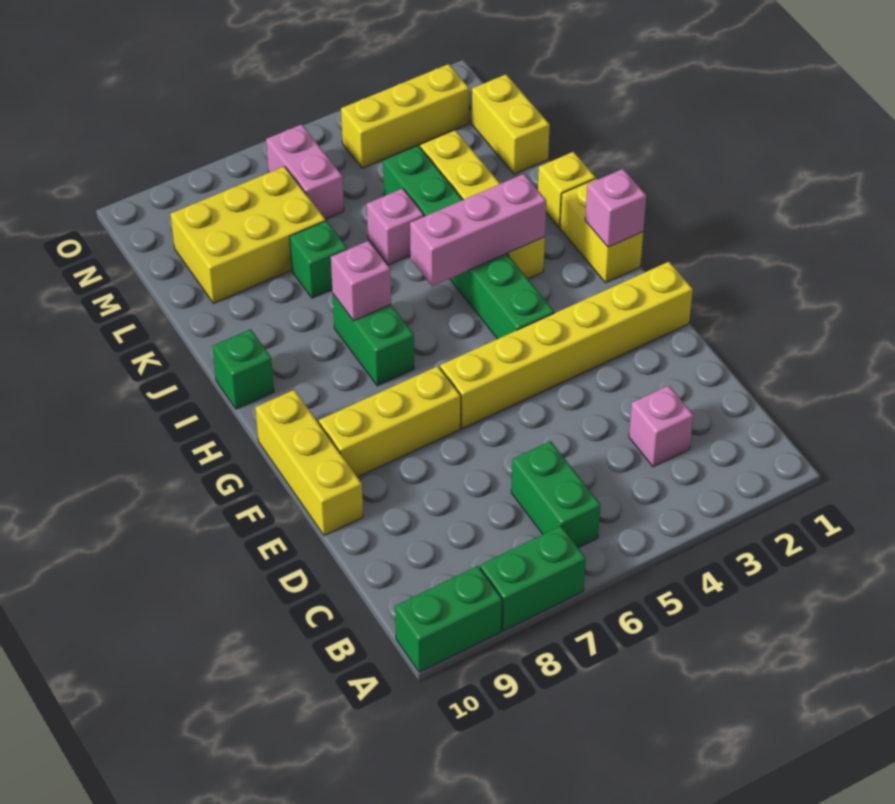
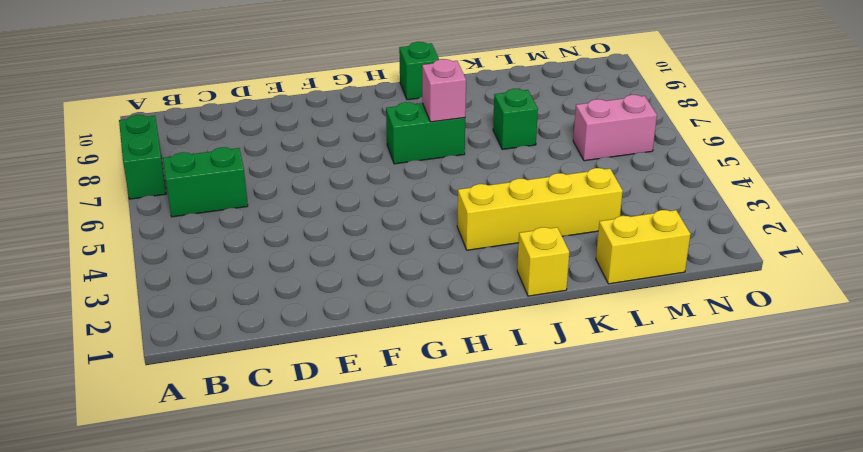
none -> green brick A9:A10 level 1
none -> pink brick C3 level 1
none -> yellow brick E10:G10 level 1

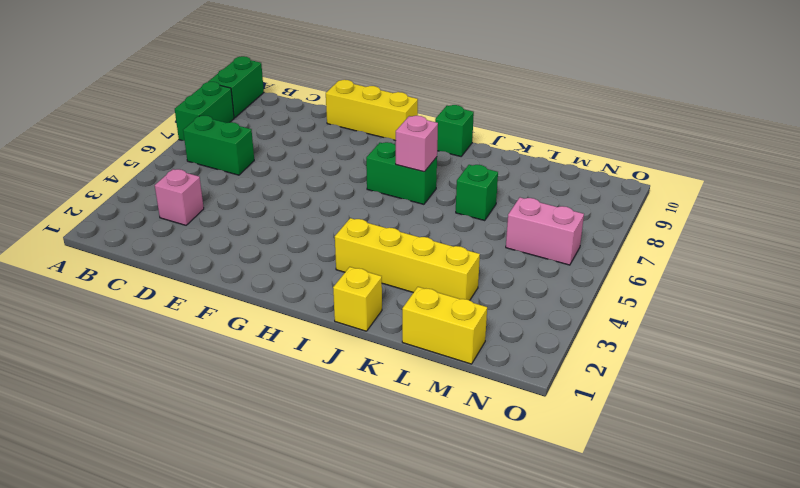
none -> yellow brick F1:F6 level 1
none -> yellow brick F7:F9 level 1
none -> green brick G4:L4 level 1

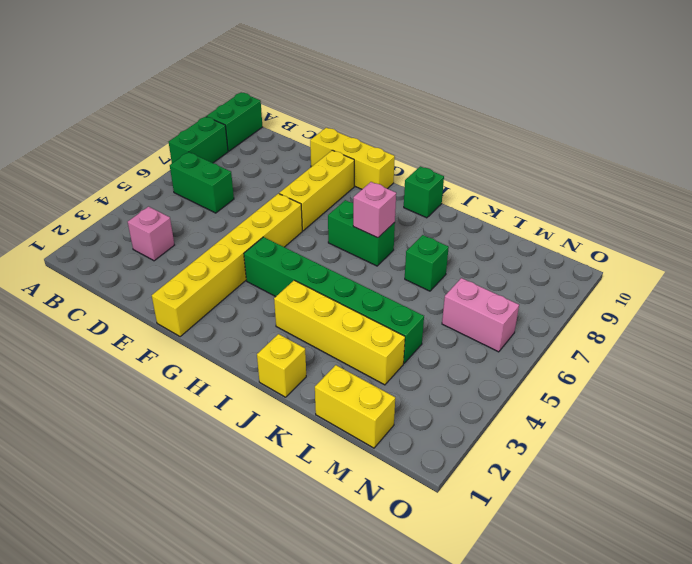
none -> yellow brick H1:I1 level 1
none -> pink brick K5 level 1
none -> yellow brick L7:M9 level 1

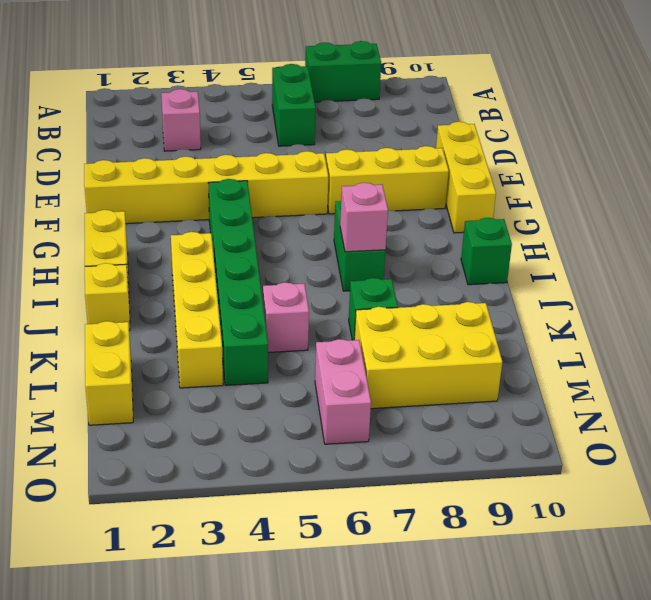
none -> green brick A9:A10 level 1
none -> yellow brick N2:N4 level 1
none -> pink brick H1 level 2

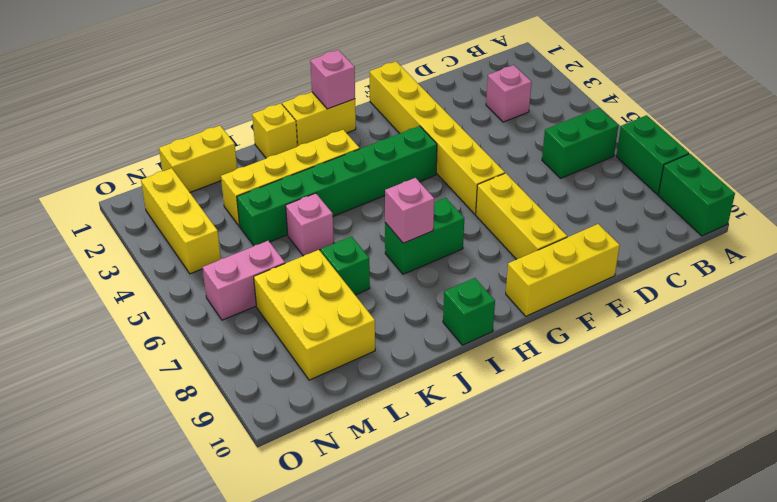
none -> pink brick I3:I5 level 2

